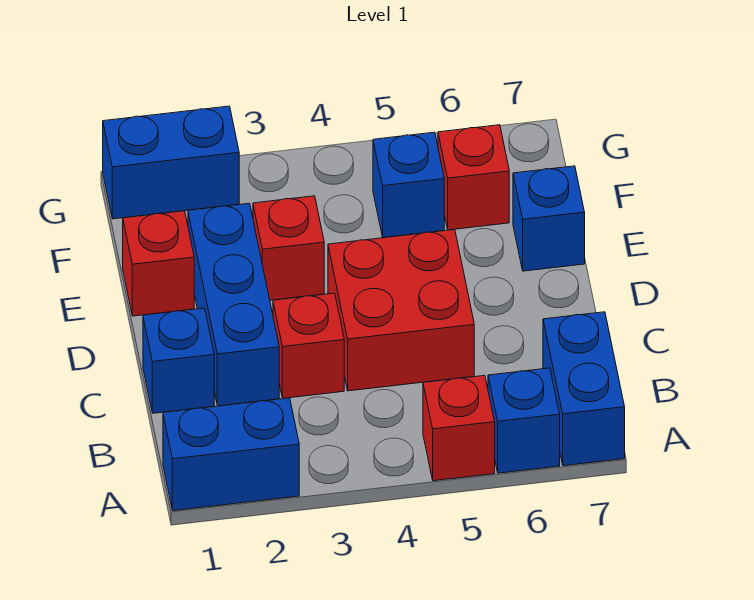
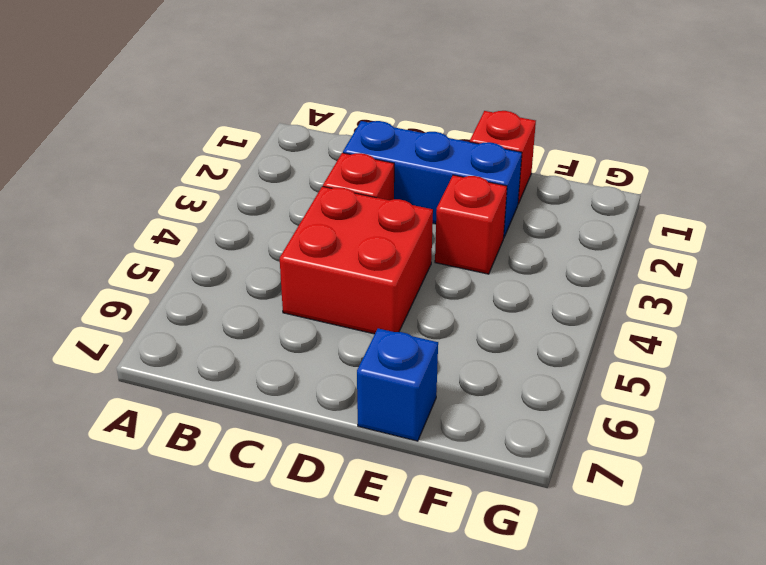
none -> blue brick A1:A2 level 1
none -> red brick A5 level 1
none -> blue brick A6 level 1

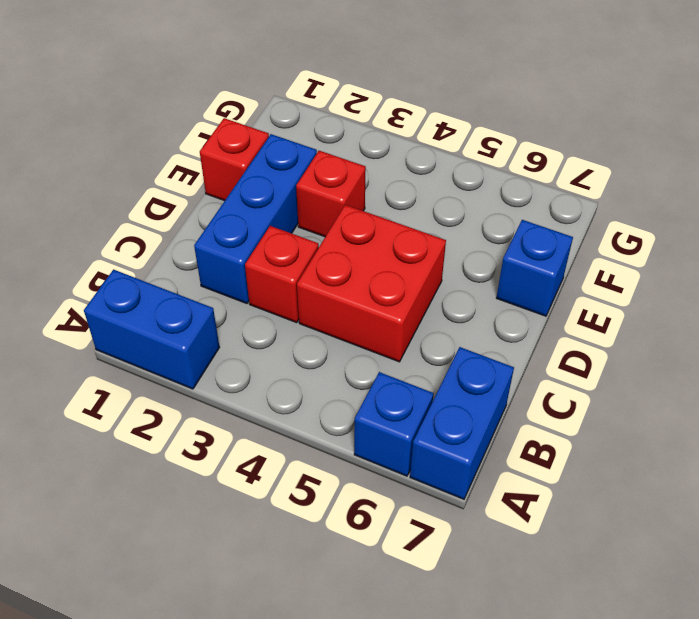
none -> red brick A5 level 1
none -> blue brick C1 level 1
none -> blue brick F5 level 1

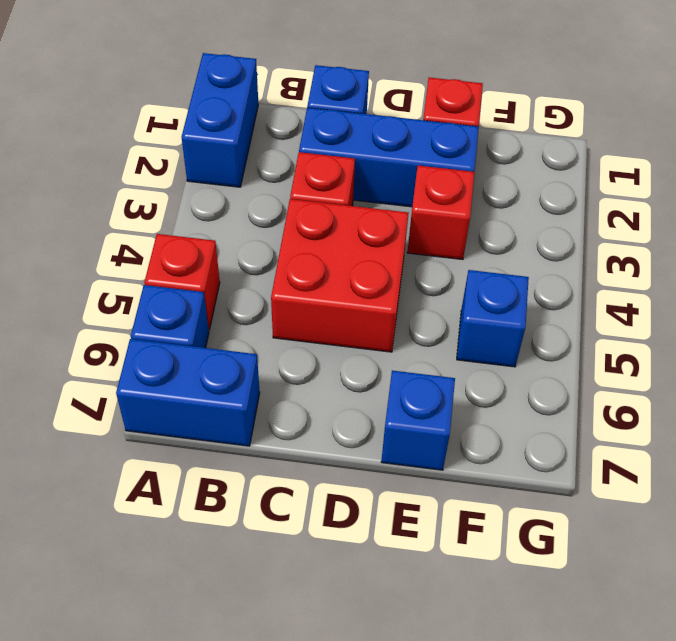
none -> red brick F6 level 1
none -> blue brick G1:G2 level 1

